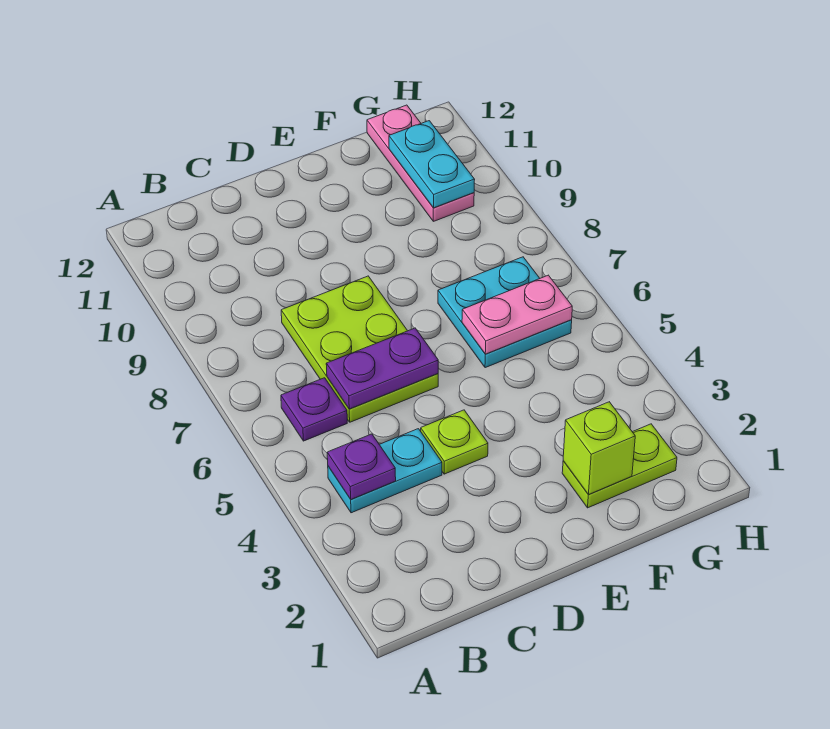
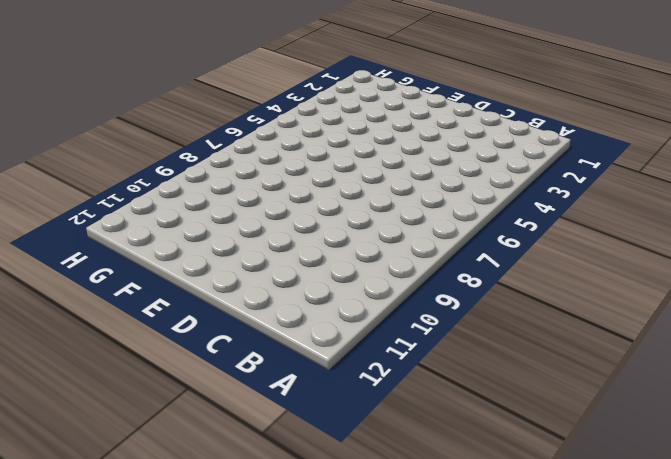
none -> cyan plate B4:C4 level 1
none -> purple plate B6 level 1
none -> lime plate C6:D8 level 1

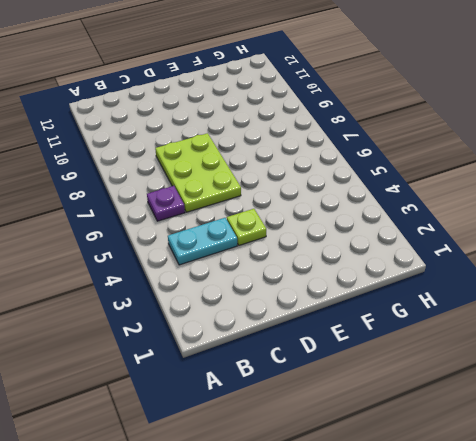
none -> lime plate F2:G2 level 1
none -> cyan plate F6:G7 level 1
none -> pink plate G10:G12 level 1

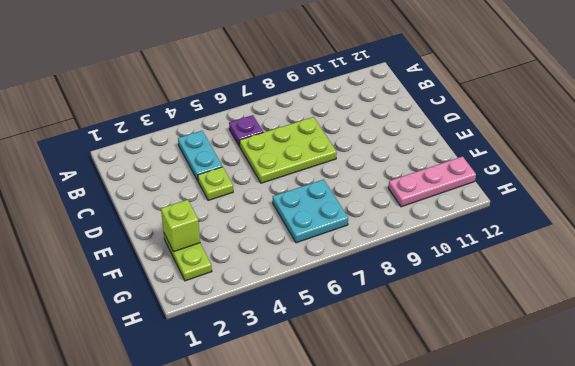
none -> purple plate B4 level 2
none -> purple plate C6:D6 level 2
none -> pink plate F6:G6 level 2

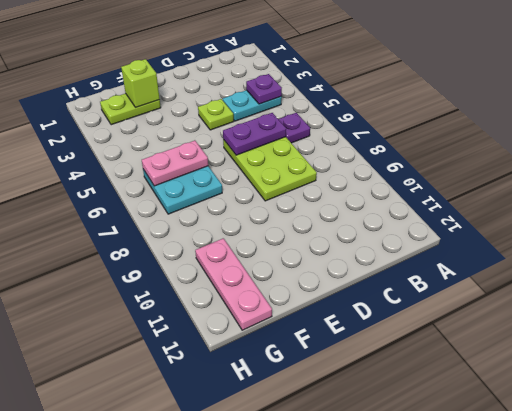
none -> cyan plate G10:G11 level 2

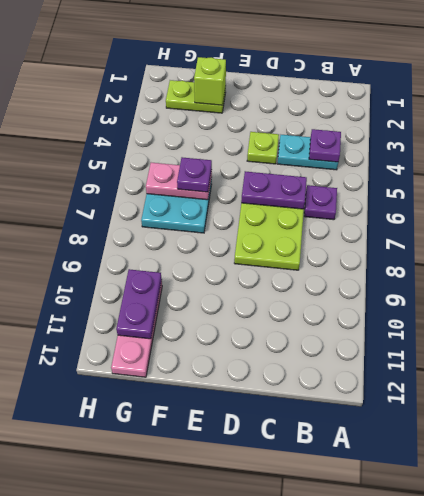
purple plate F6 level 3 -> none
purple plate G10:G11 level 2 -> cyan plate G10:G11 level 2

